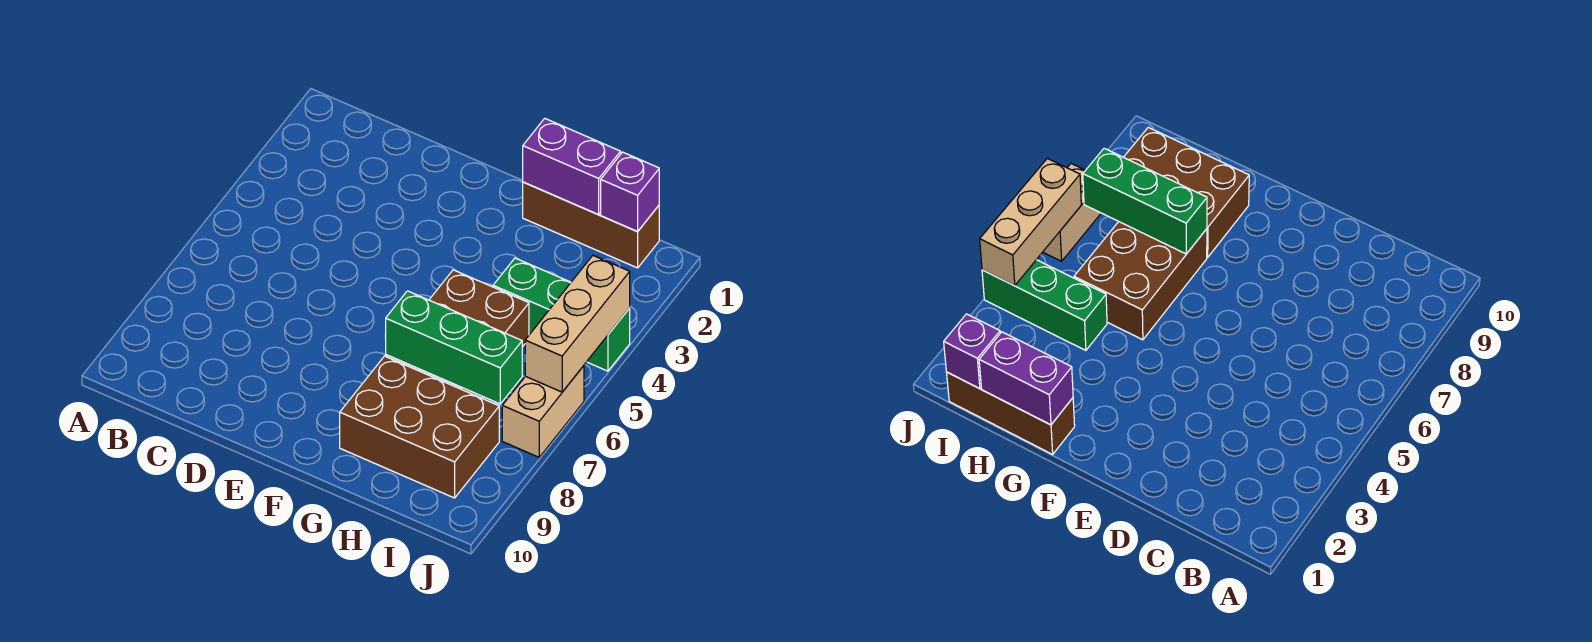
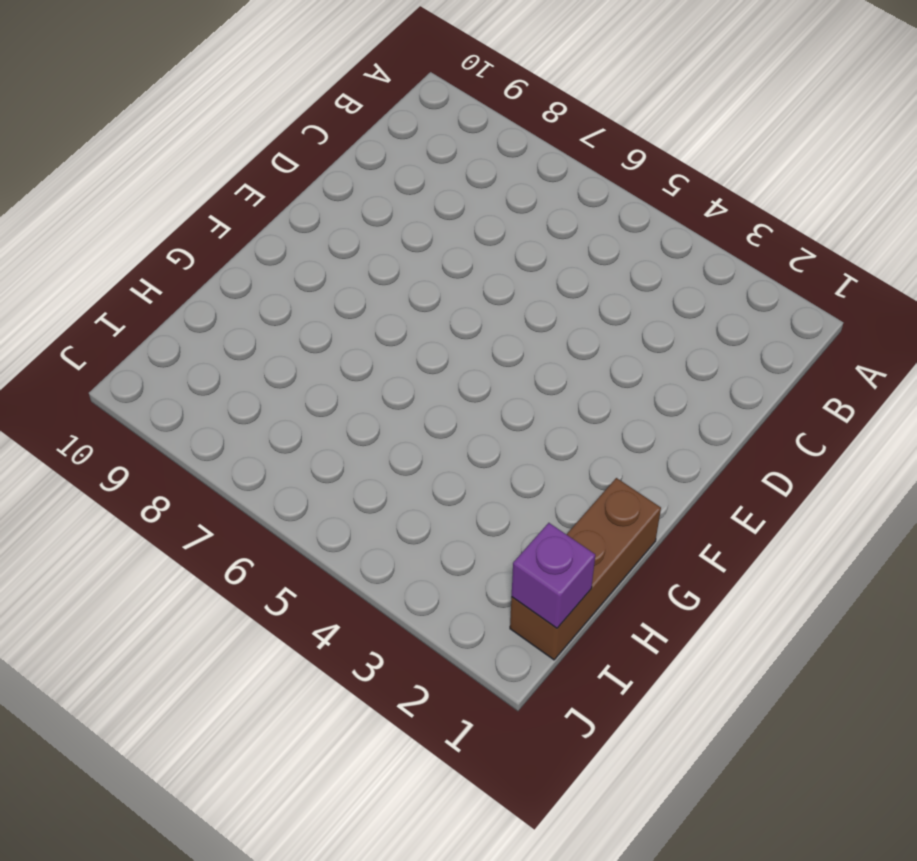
none -> brown brick G5:H7 level 1
none -> brown brick G8:I9 level 1

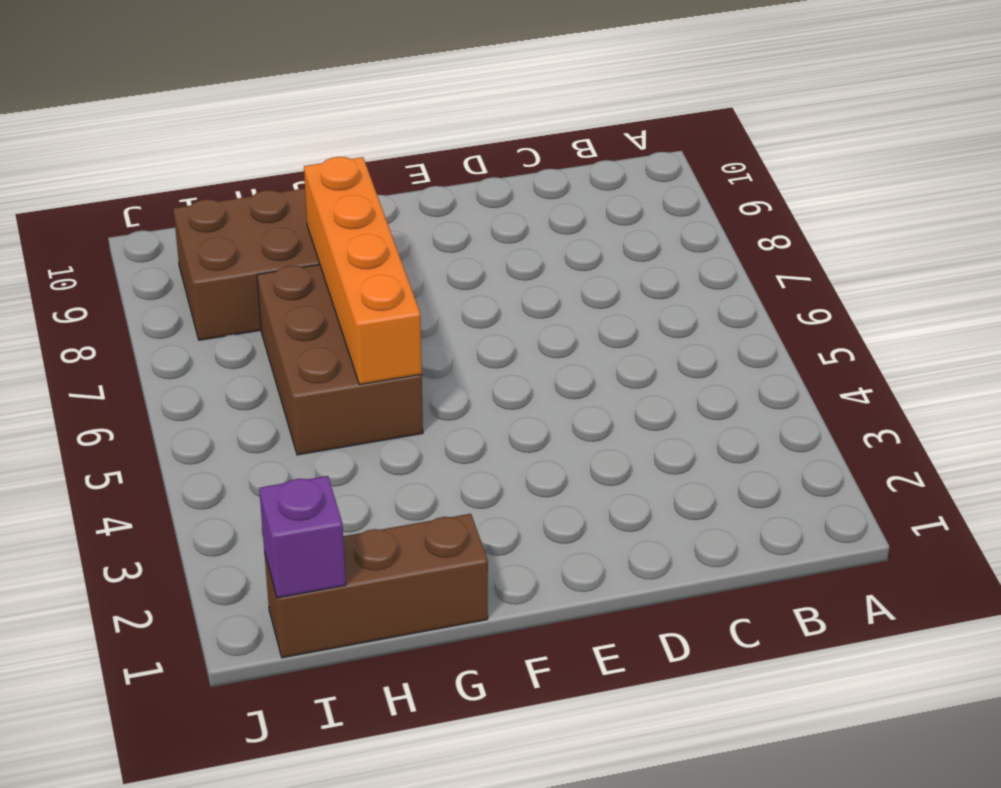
orange brick G5:G8 level 2 -> green brick G7:I7 level 2
none -> green brick H4:J4 level 1
none -> tan brick J6:J7 level 1

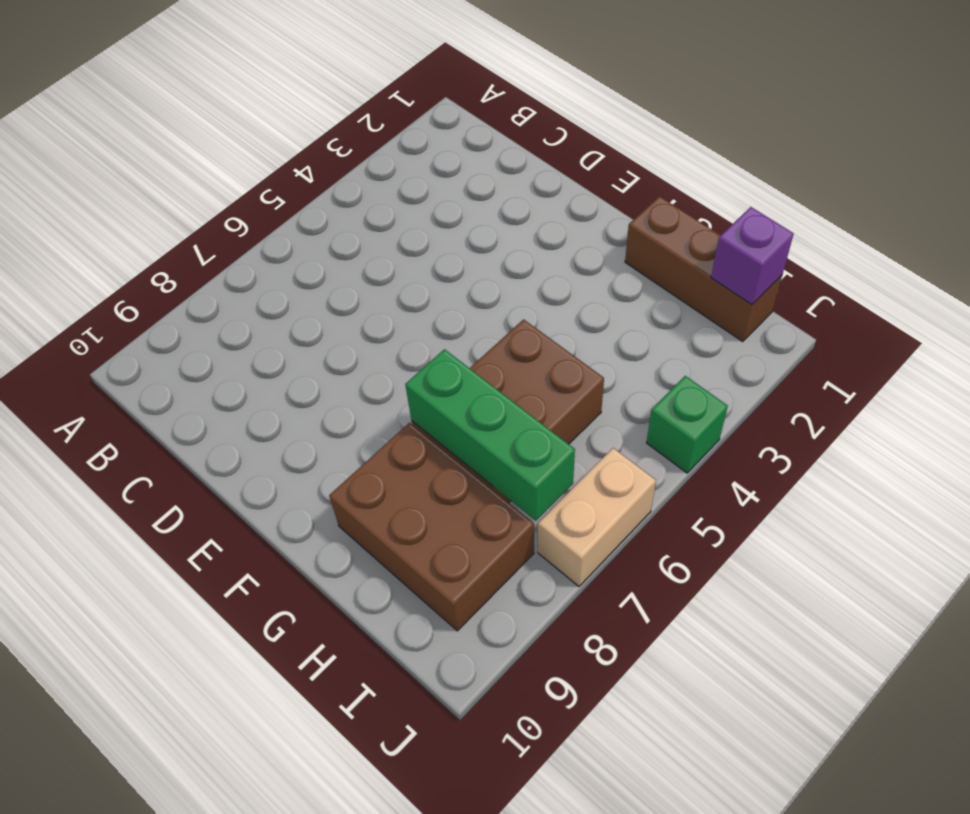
green brick J4 level 1 -> green brick H4:J4 level 1
none -> purple brick G1:H1 level 2
none -> tan brick J4:J6 level 2

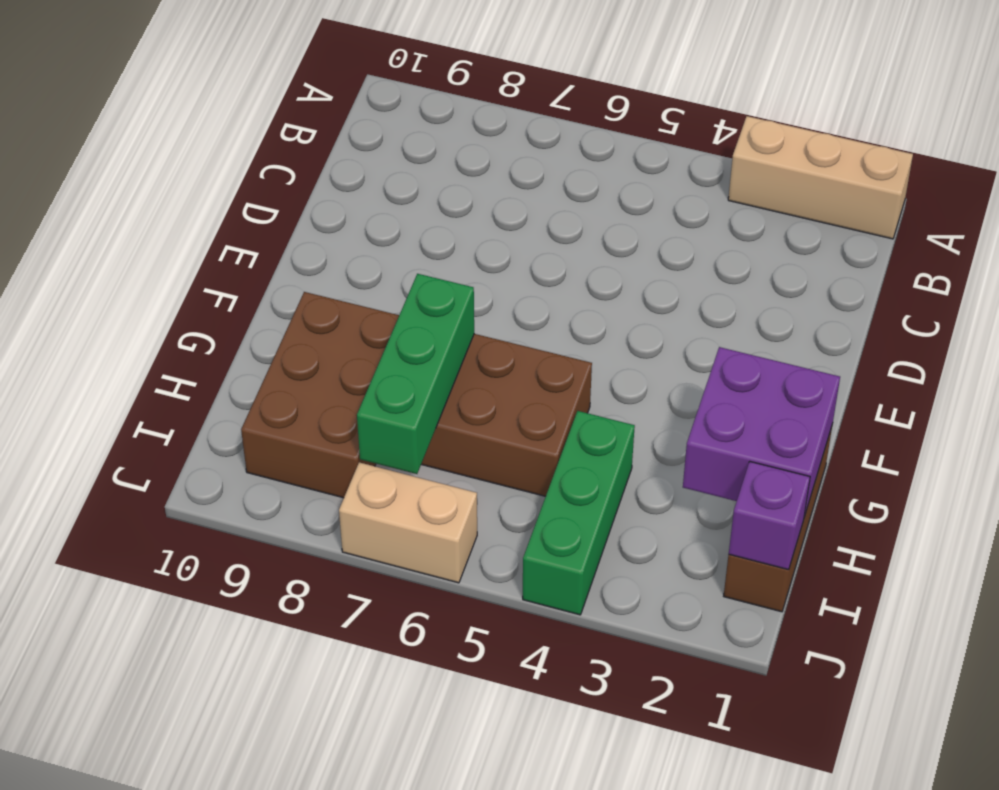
tan brick A1:A3 level 1 -> tan brick J4:J6 level 2
purple brick G1:H2 level 2 -> purple brick G1:H1 level 2

